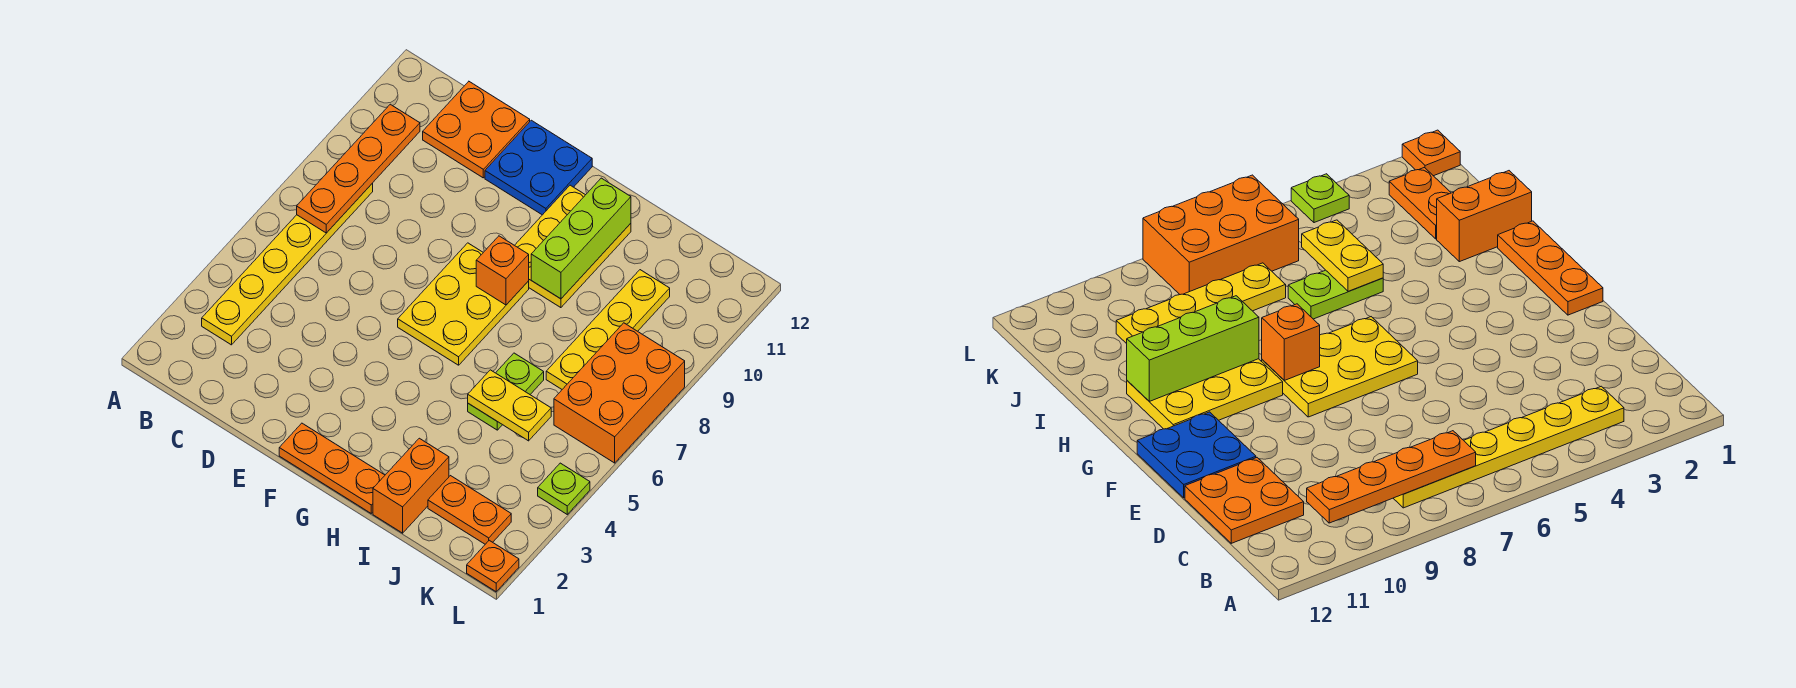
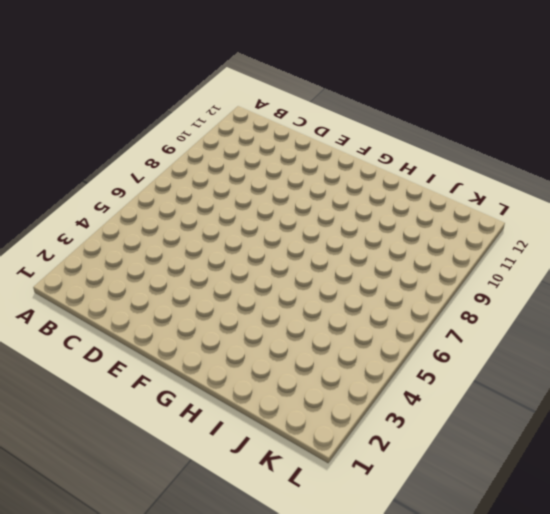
none -> yellow plate B3:B8 level 1
none -> orange plate C11:D12 level 1
none -> blue plate E11:F12 level 1

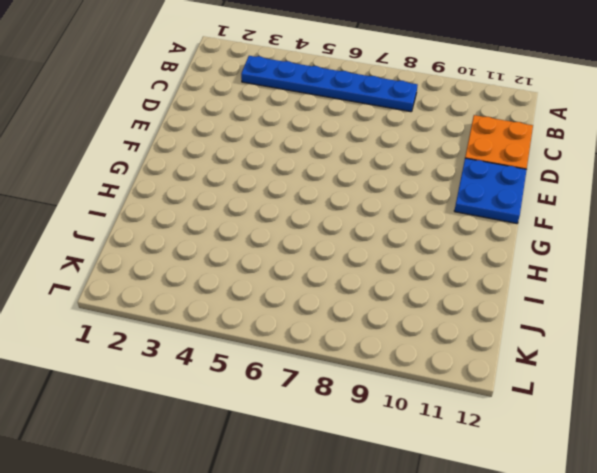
blue plate B3:B8 level 1 -> yellow plate B3:B8 level 1
none -> orange plate F1:H1 level 1
none -> yellow plate F6:G8 level 1
none -> yellow plate G9:H11 level 1

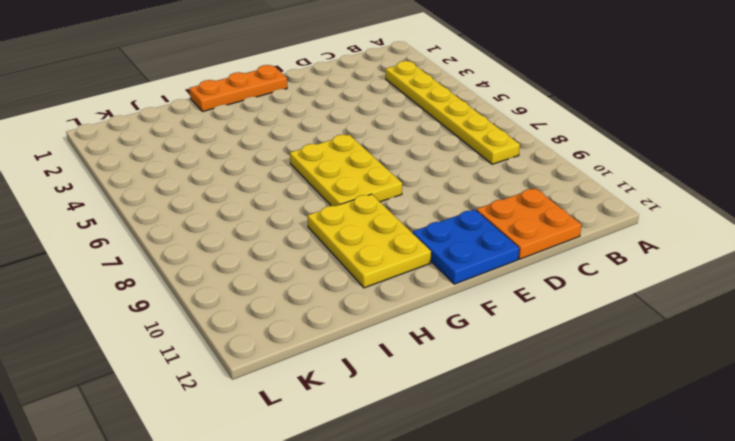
none -> orange brick I1:I2 level 1
none -> lime plate I5:I6 level 1
none -> orange plate J2:K2 level 1

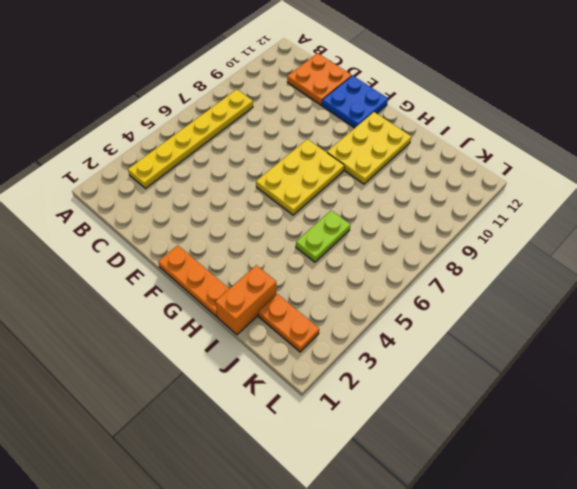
none -> yellow plate J7:J10 level 1
none -> orange brick K6:L8 level 1
none -> orange plate L1 level 1

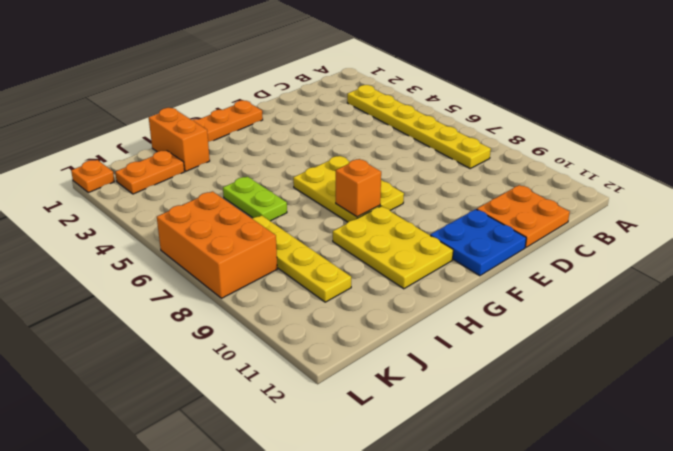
none -> lime plate L4 level 1
none -> orange plate B7:B10 level 2
none -> lime brick H9:H11 level 2

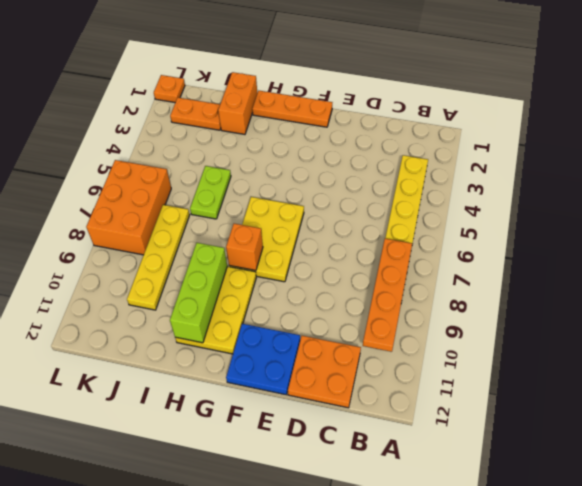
none -> lime plate L4 level 1
none -> yellow plate I5:J5 level 2

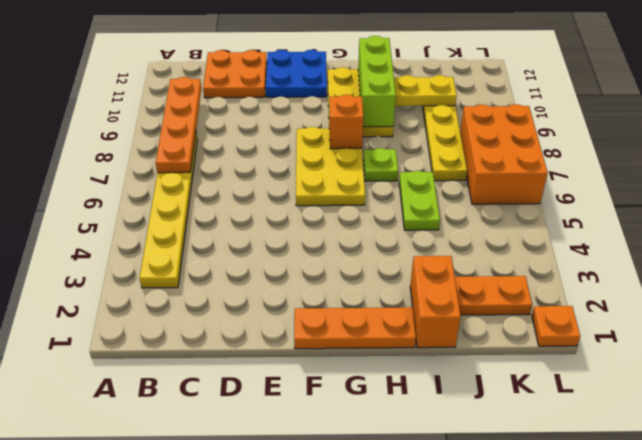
lime plate H7 level 1 -> lime plate L4 level 1
yellow plate I10:J10 level 2 -> yellow plate I5:J5 level 2

